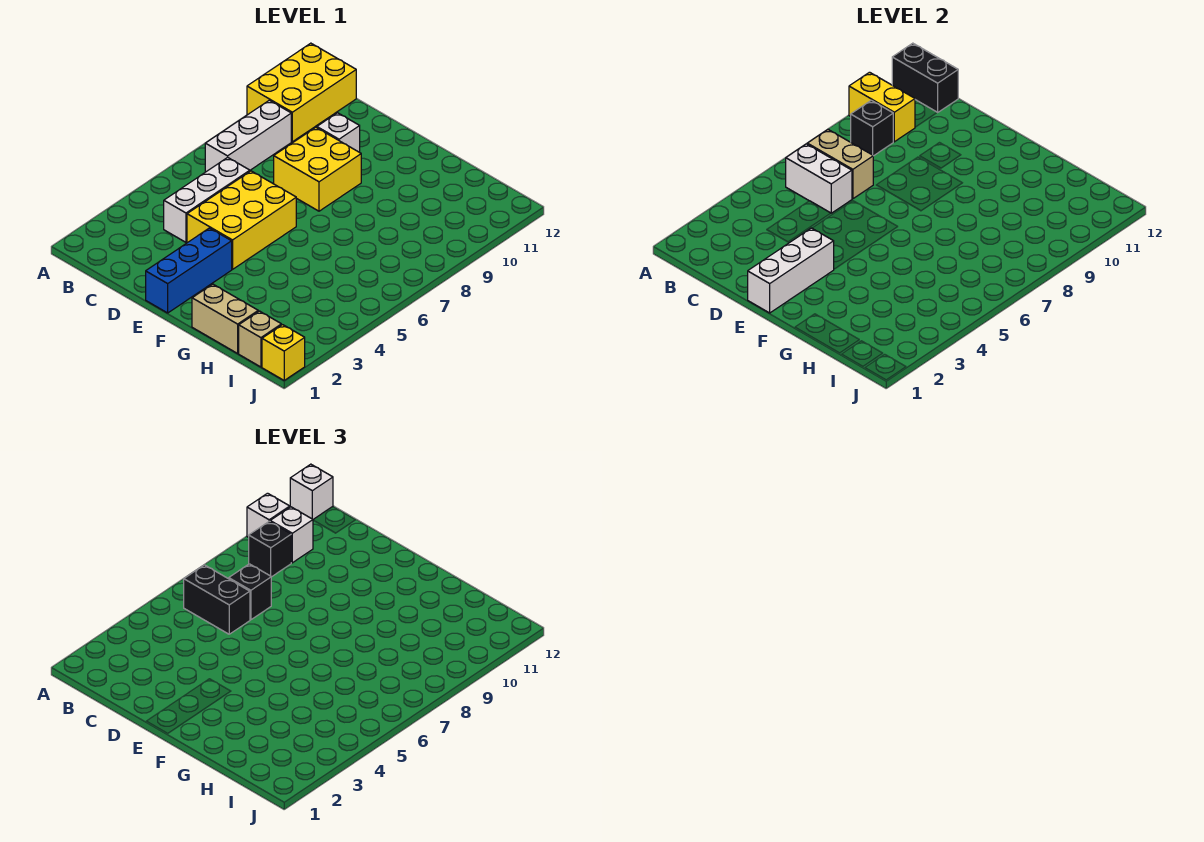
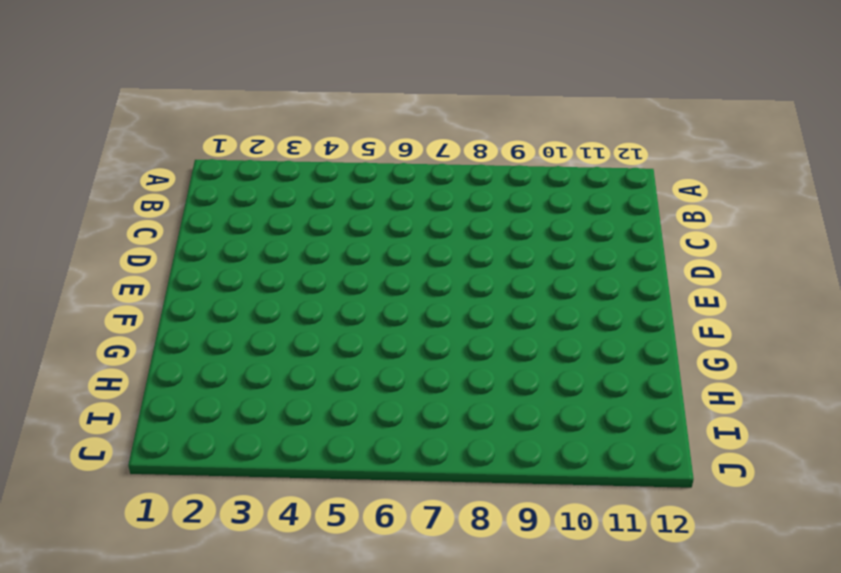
none -> yellow brick A10:B12 level 1
none -> white brick B7:B9 level 1
none -> white brick C4:C6 level 1

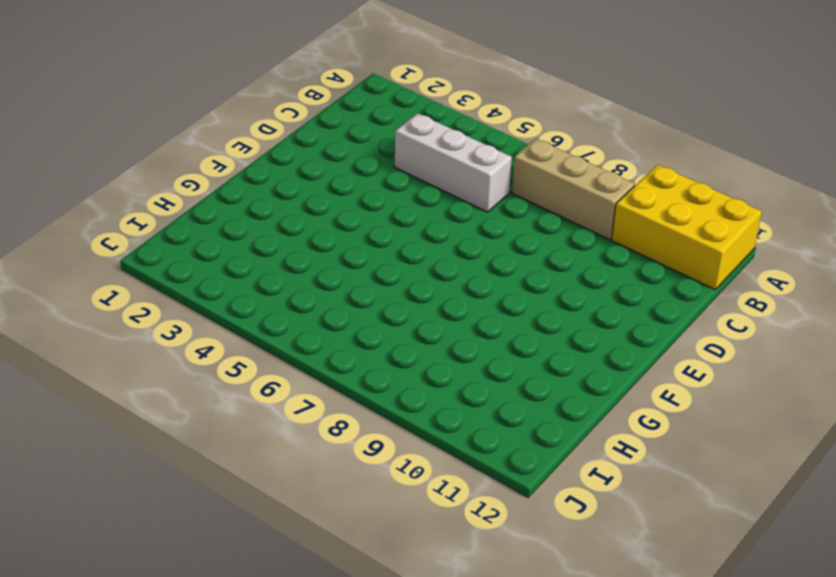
tan brick B7:B9 level 1 -> white brick B7:B9 level 1
none -> yellow brick D4:E6 level 1
none -> yellow brick D8:E9 level 1
none -> white brick D10 level 1

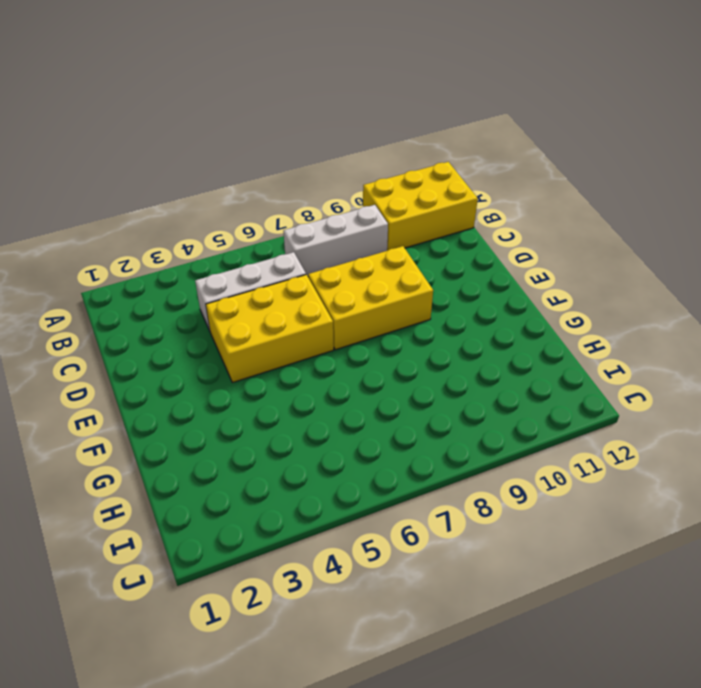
yellow brick D7:E9 level 1 -> yellow brick D8:E9 level 1
none -> white brick D10 level 1
none -> blue brick E1:E3 level 1
none -> tan brick G1:H1 level 1

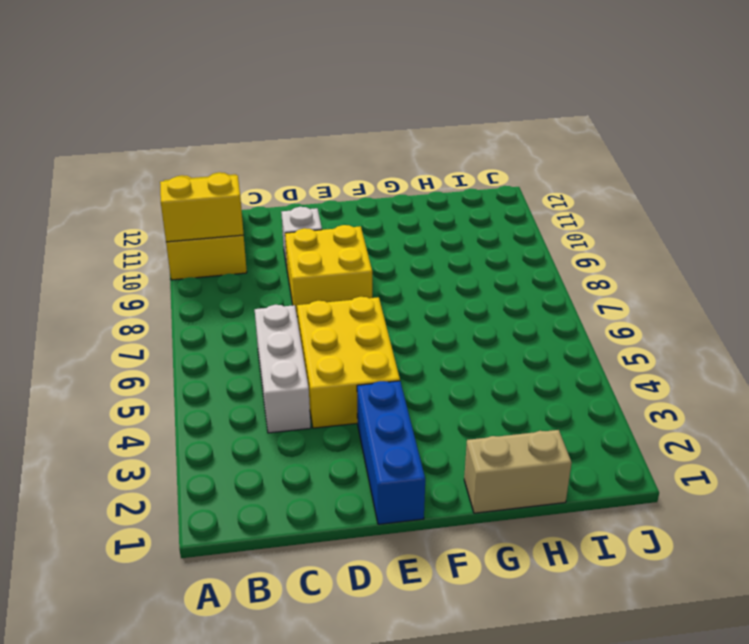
none -> white brick B7:B9 level 1
none -> tan brick I1 level 1
none -> yellow brick J1 level 1

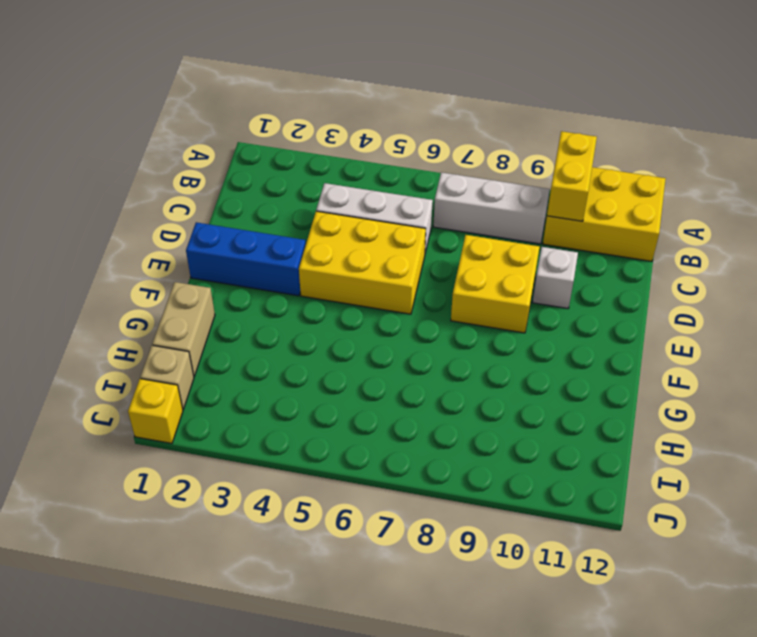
none -> black brick A12:B12 level 2
none -> white brick B6:C6 level 2
none -> tan brick B7:C7 level 2

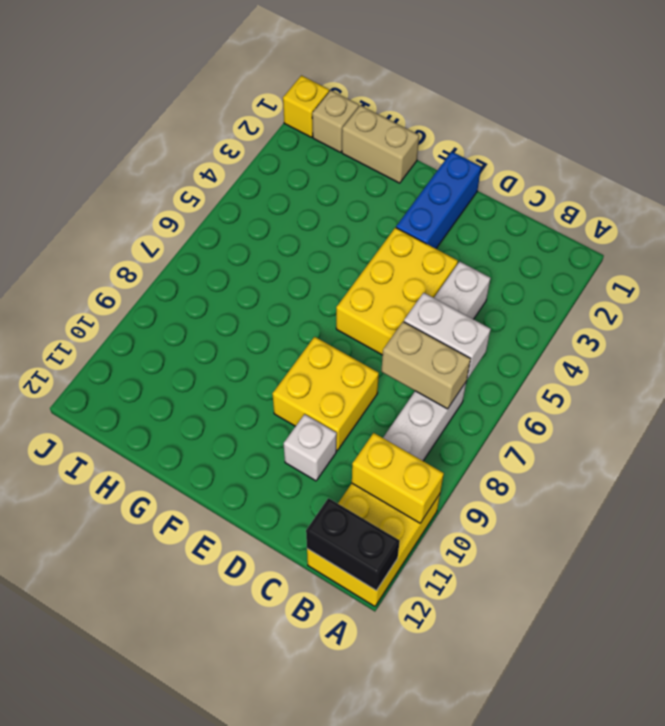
none -> black brick B9 level 2
none -> white brick E1:E3 level 2
none -> white brick A10 level 3

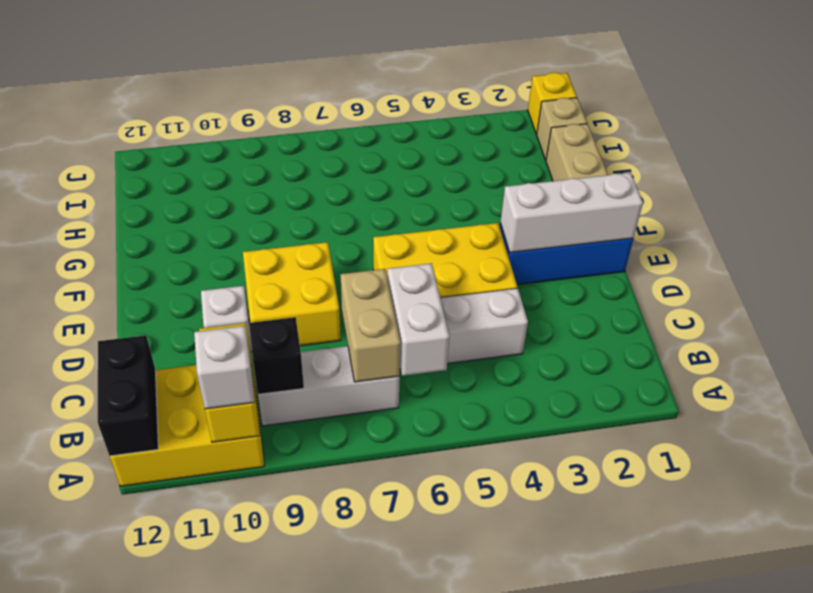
none -> white brick A12 level 3
none -> black brick B6:C6 level 3
none -> black brick B9 level 3

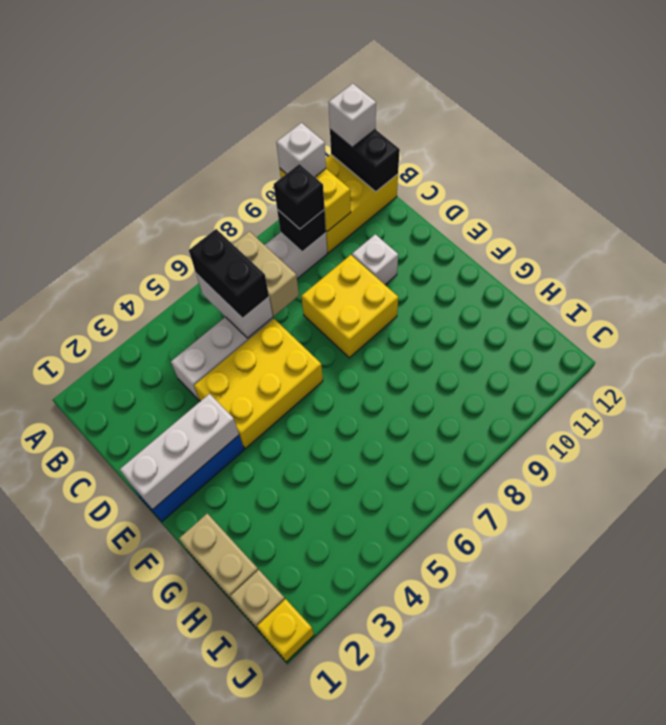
none -> white brick B10 level 3
none -> black brick C7 level 3

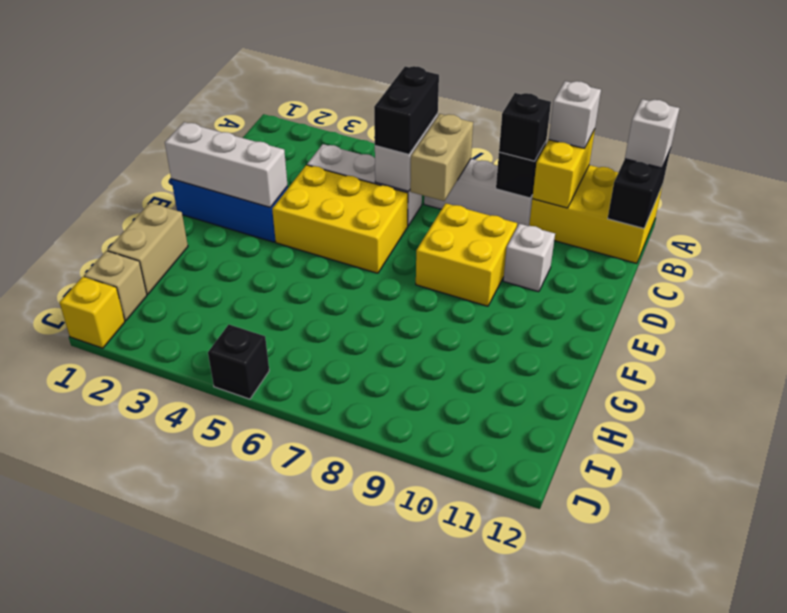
black brick J5 level 1 -> black brick C7 level 3
none -> white brick B10 level 3

